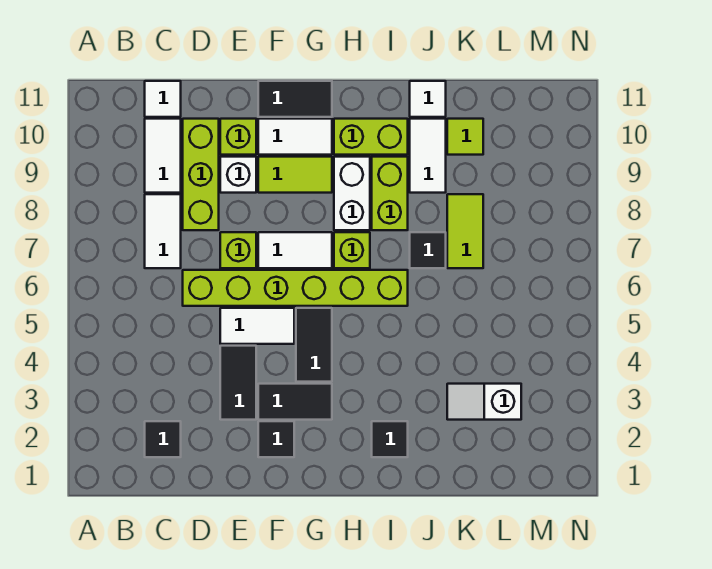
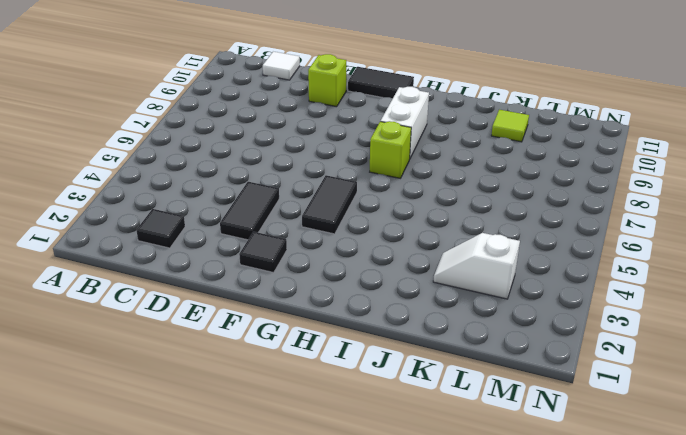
none -> white tile C7:C8 level 1
none -> white tile C9:C10 level 1
none -> lime brick D6:I6 level 1

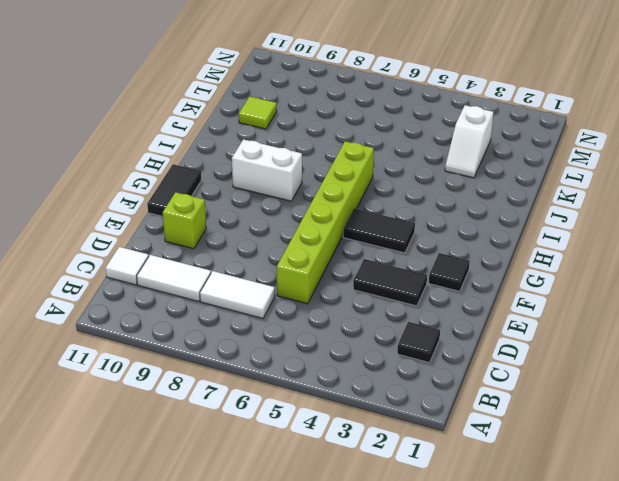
none -> lime brick D8:D10 level 1
none -> white tile E5:F5 level 1
none -> lime brick E7 level 1

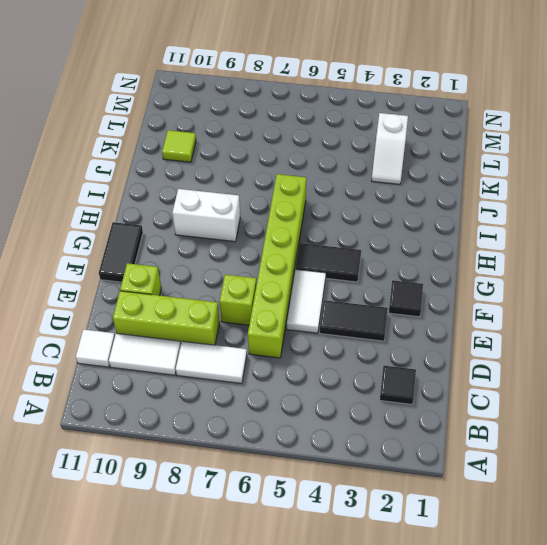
none -> white brick E9 level 1
none -> black tile F3:G3 level 1
none -> white tile F7:G7 level 1

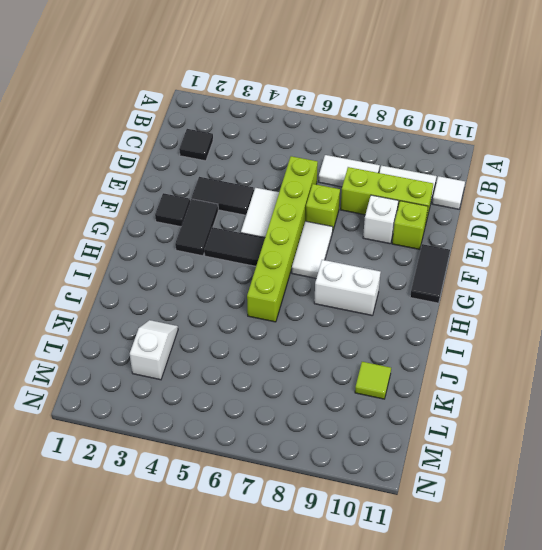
none -> lime tile F9:G9 level 1
none -> white tile F10:G10 level 1
none -> lime brick H7 level 1

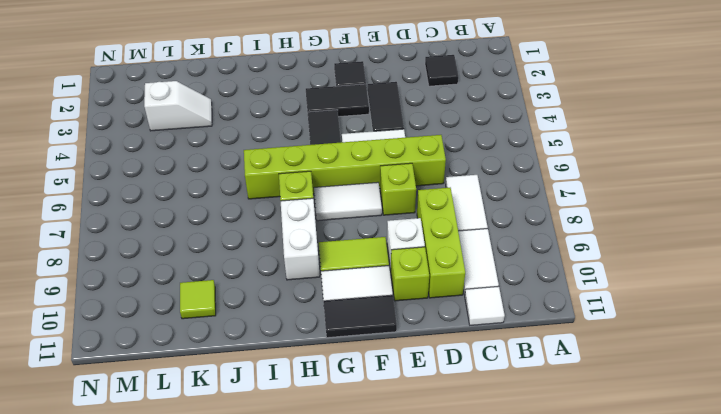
none -> lime brick H10:I10 level 1
none -> black tile I2 level 1
none -> lime brick I8:I9 level 1

